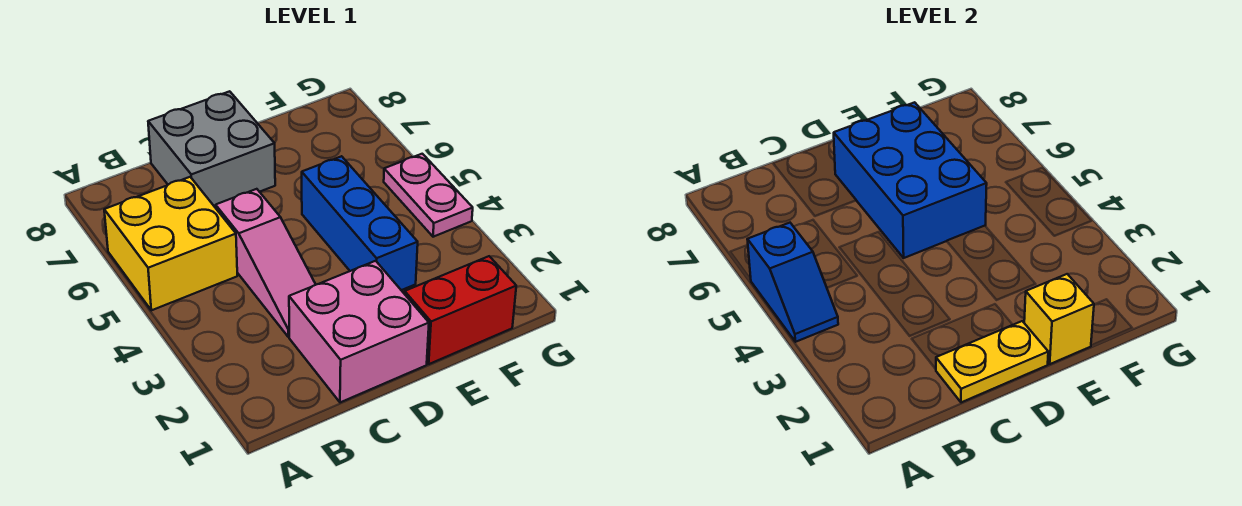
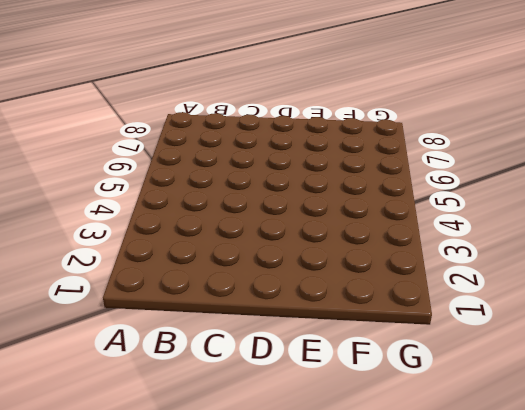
none -> yellow brick A5:B6 level 1
none -> pink brick C1:D2 level 1

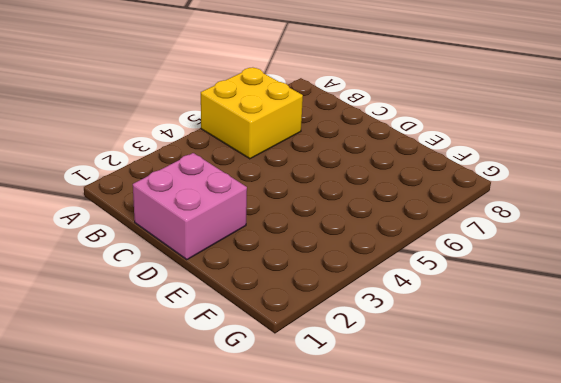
none -> pink slope C3:C5 level 1 top 5
none -> grey brick C7:D8 level 1

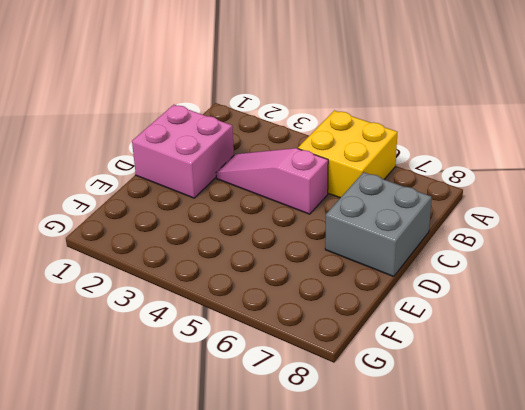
none -> red brick E1:F1 level 1
none -> blue brick E3:E5 level 1

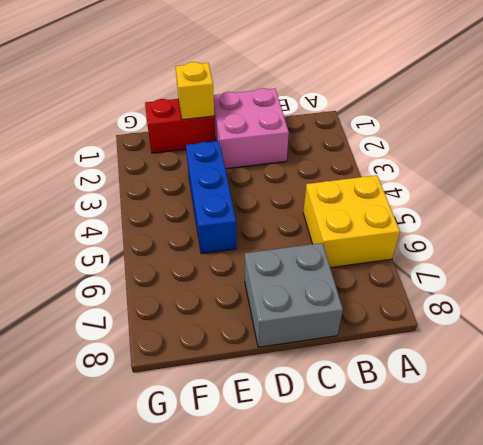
none -> pink slope C3:C5 level 1 top 5
none -> pink plate G4:G5 level 1

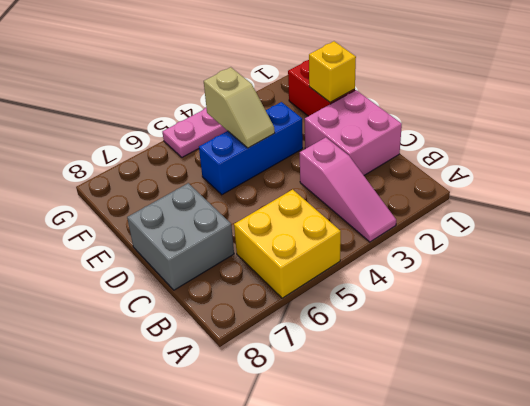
pink slope A3:C3 level 1 top C -> pink slope C3:C5 level 1 top 5
tan slope E4:F4 level 2 top F -> none
none -> blue slope A4:A5 level 2 top 5
none -> yellow plate C1:D1 level 2

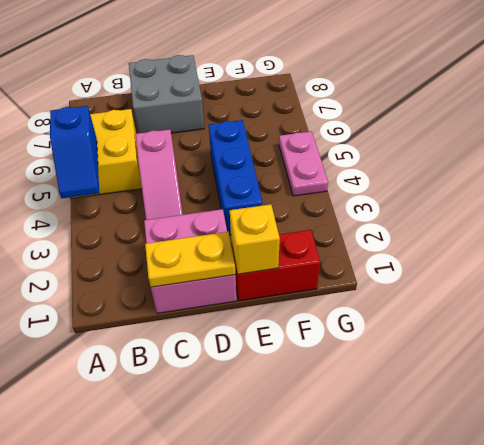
none -> blue brick D5:E7 level 2

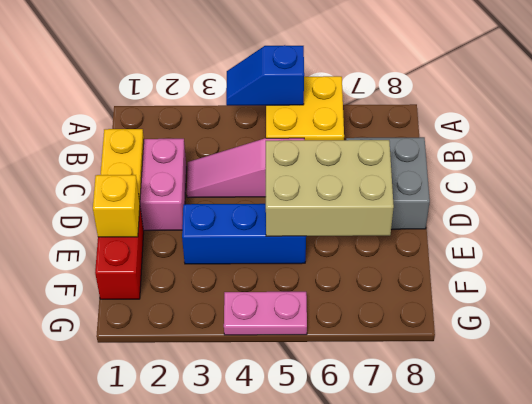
tan brick D5:E7 level 2 -> blue brick D5:E7 level 2

